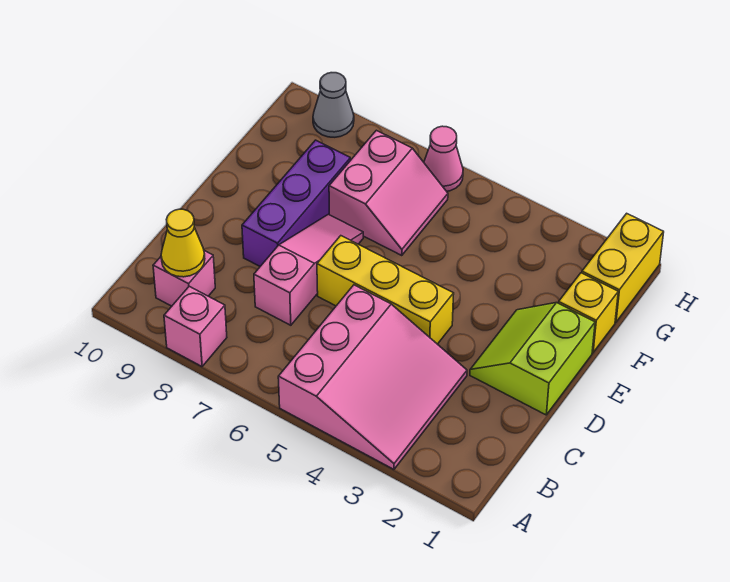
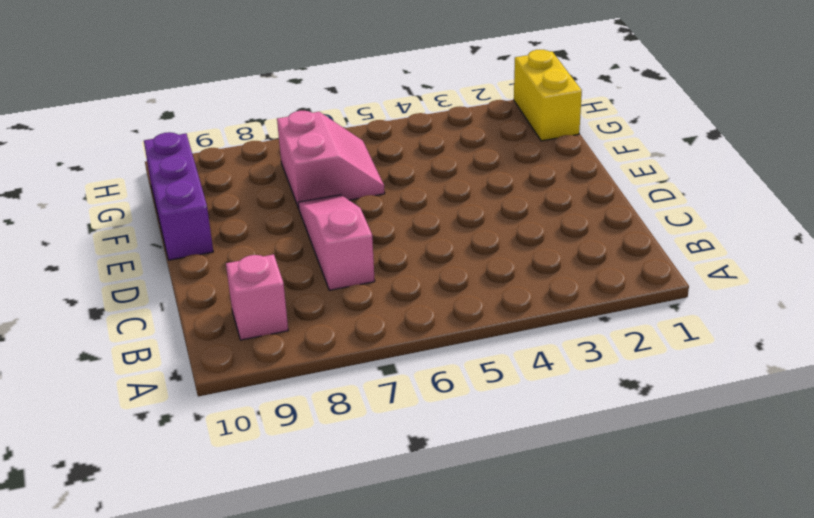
purple brick E10:G10 level 1 -> purple brick D8:F8 level 1
none -> pink slope A3:C5 level 1 top 5
none -> pink brick A8 level 1
none -> lime slope D1:E2 level 1 top 1

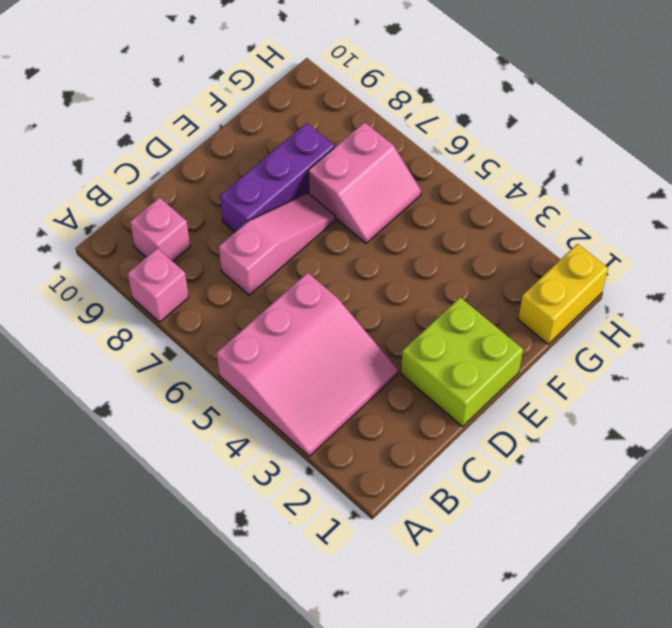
lime brick D1:E2 level 1 -> lime slope D1:E2 level 1 top 1
none -> yellow brick D4:D6 level 1
none -> yellow brick F1 level 1
none -> pink cone H6 level 1

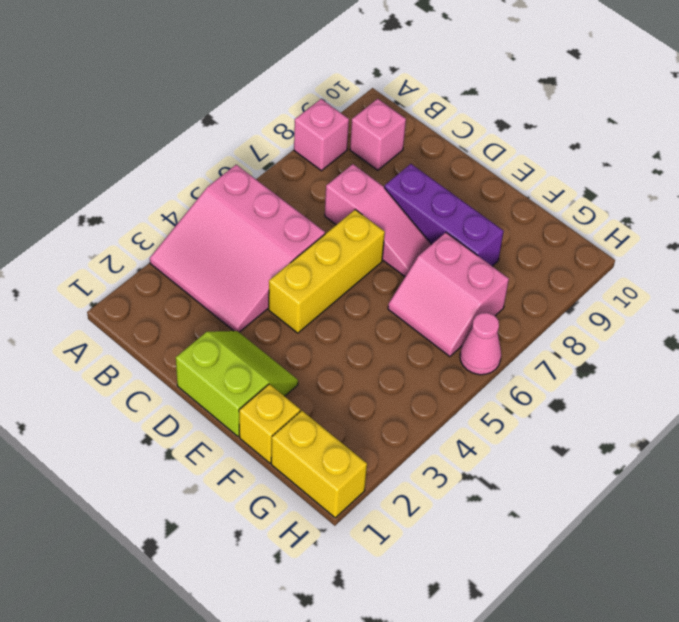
none -> grey cone H9 level 1
none -> yellow cone B9 level 2

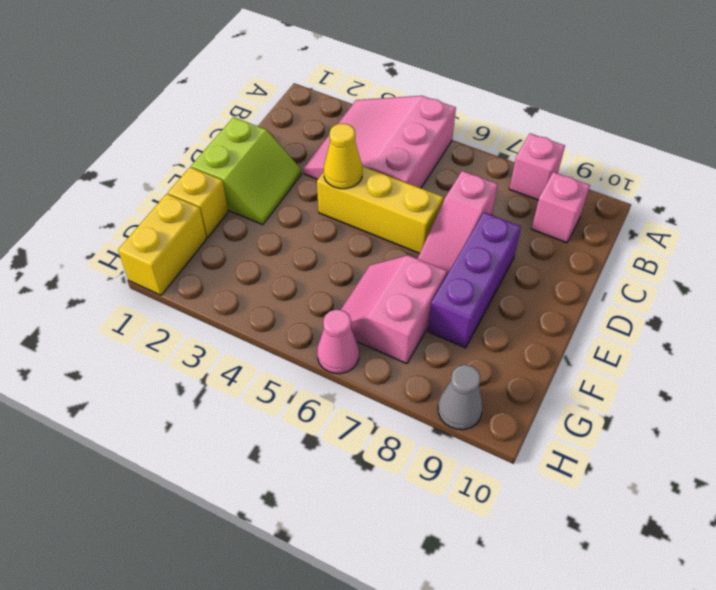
yellow cone D4 level 2 -> yellow cone B9 level 2

